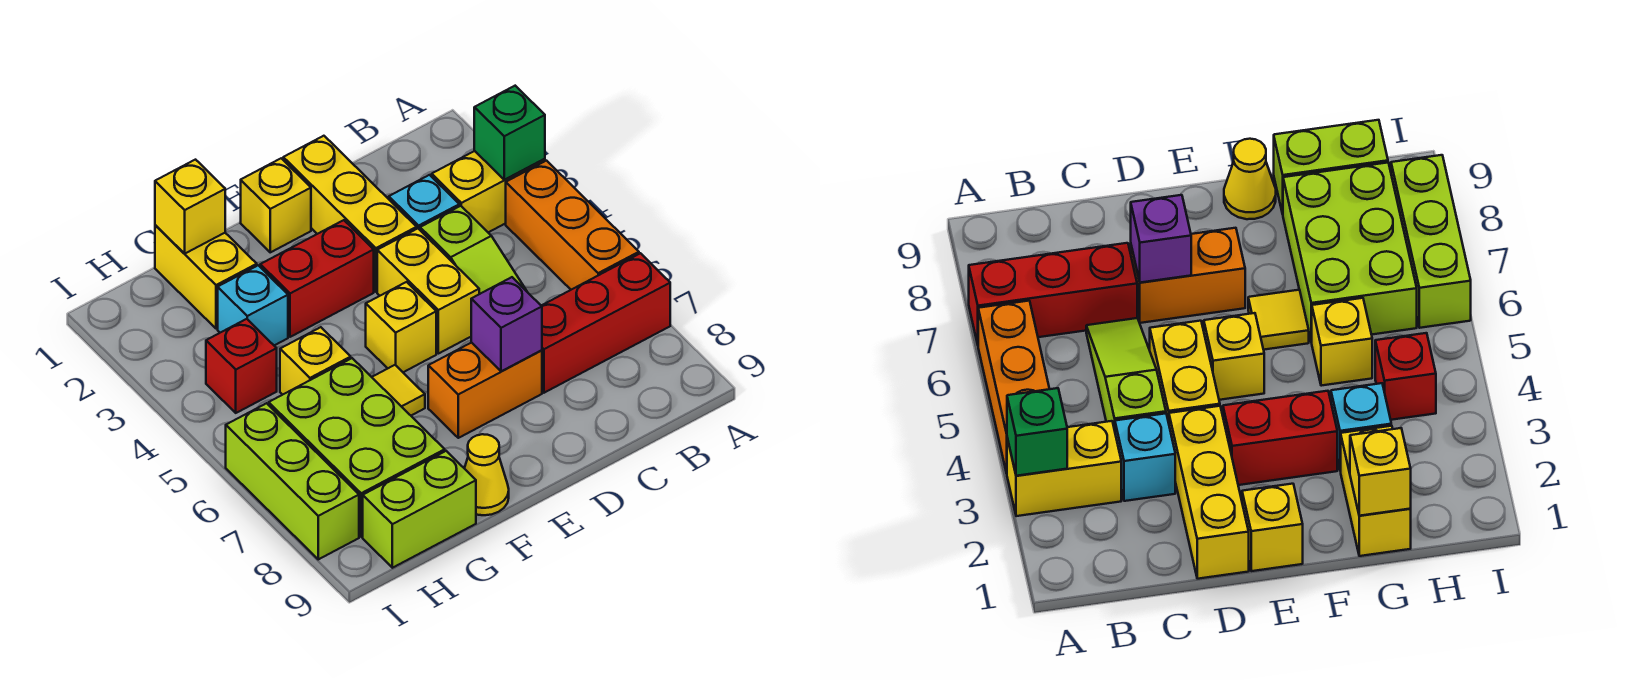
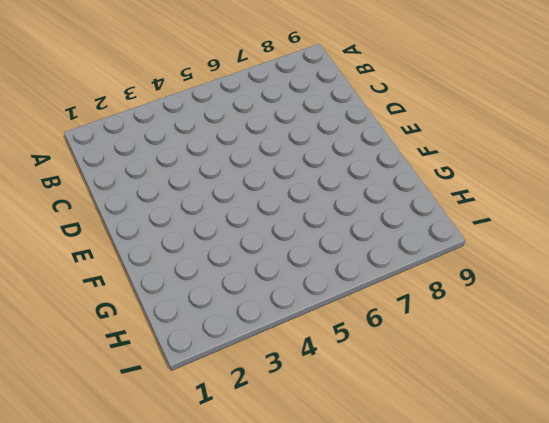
none -> yellow brick A3:B3 level 1
none -> orange brick A4:A6 level 1
none -> red brick A7:C7 level 1

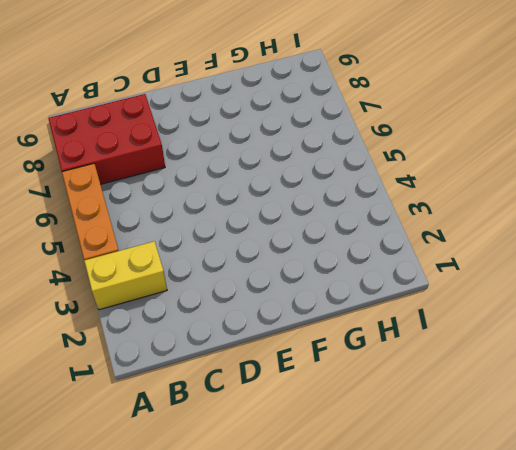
red brick A7:C8 level 1 -> red brick A7:C7 level 1
none -> cyan brick C3 level 1
none -> lime slope C4:C6 level 1 top 4
none -> yellow brick D1:D3 level 1

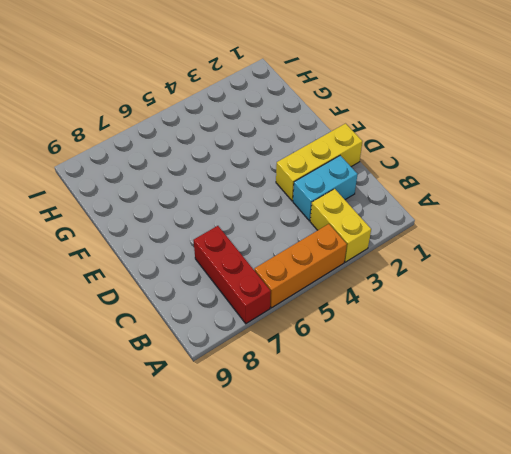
cyan brick C2:C3 level 1 -> cyan brick C3 level 1
none -> lime slope C4:C6 level 1 top 4
none -> yellow brick D4:D5 level 1
none -> orange brick D7:E7 level 1

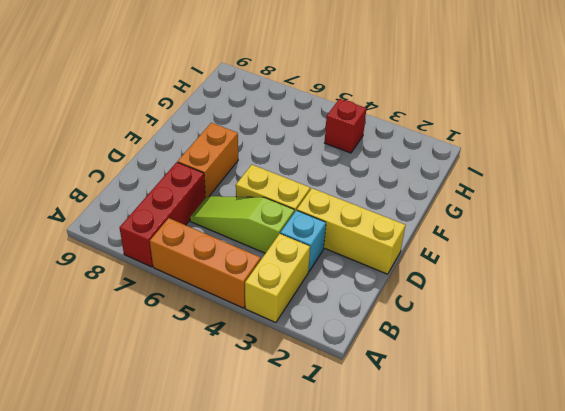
none -> yellow brick E1 level 1
none -> red brick E3:F3 level 1
none -> yellow brick E5 level 1

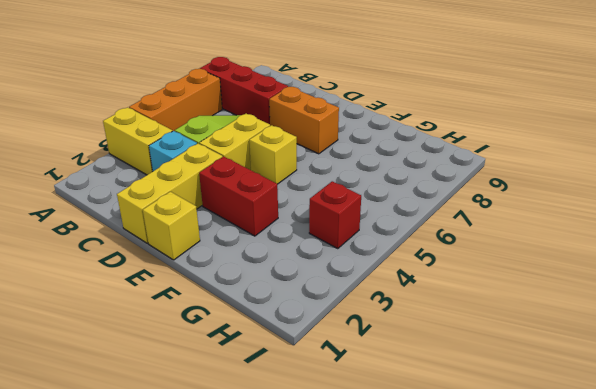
none -> yellow tile F6 level 1
none -> yellow cone F9 level 1
none -> yellow brick G1:G2 level 1

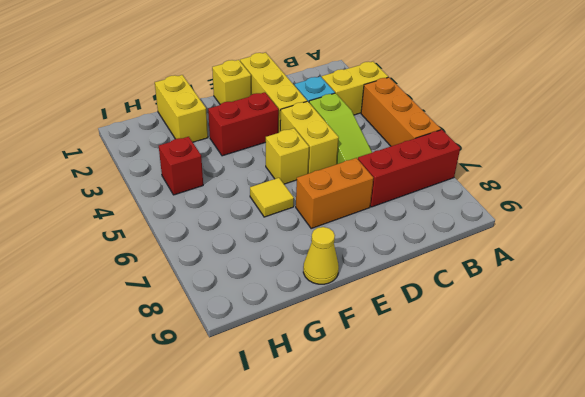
none -> cyan brick G3 level 1
none -> yellow brick G5 level 1
none -> lime brick G6:H8 level 1

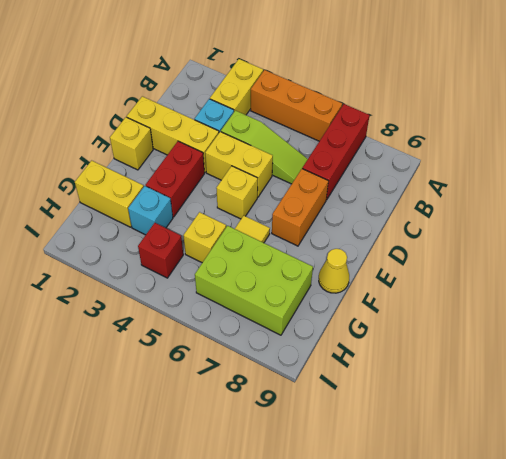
none -> lime brick G9:H9 level 1
none -> lime brick I6:I8 level 1
none -> green brick A3 level 2

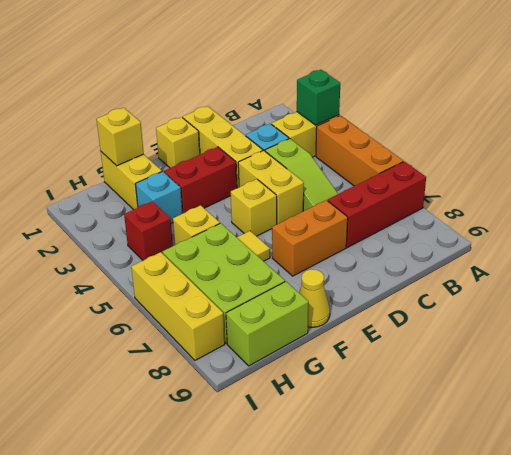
yellow brick I6:I8 level 1 -> lime brick I6:I8 level 1
none -> purple brick D7 level 2

